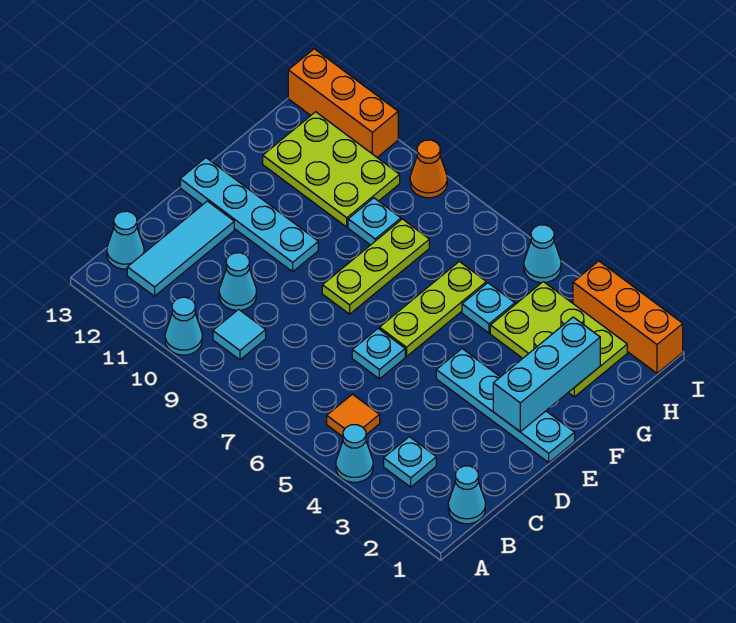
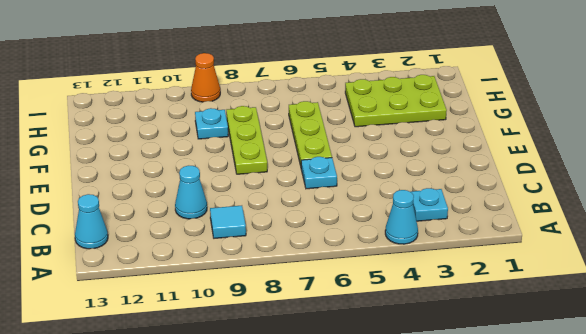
none -> cyan cone A10 level 1
none -> cyan cone B1 level 1
none -> orange tile B5 level 1

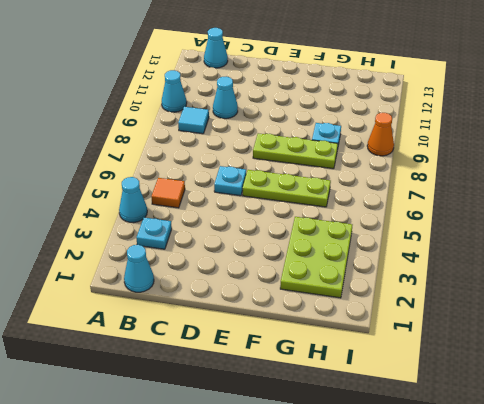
none -> cyan tile B12:D12 level 1
none -> cyan plate E1:E4 level 1
none -> cyan plate E10:E13 level 1

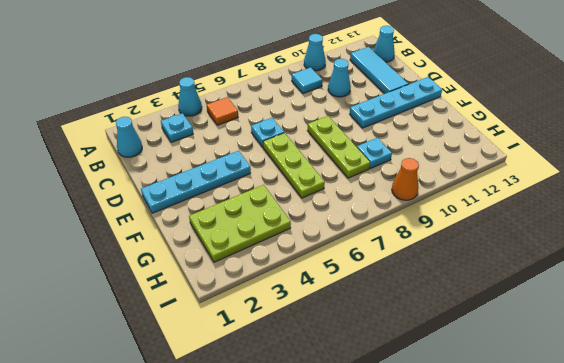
none -> cyan plate G5 level 1
none -> lime plate G10:H12 level 1
none -> orange brick I1:I3 level 1

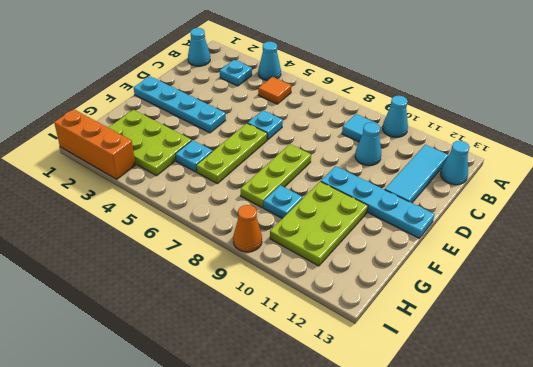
lime plate F10:H11 level 1 -> lime plate G10:H12 level 1
none -> cyan cone I5 level 1
none -> orange brick I11:I13 level 1
none -> cyan brick E2:G2 level 2

